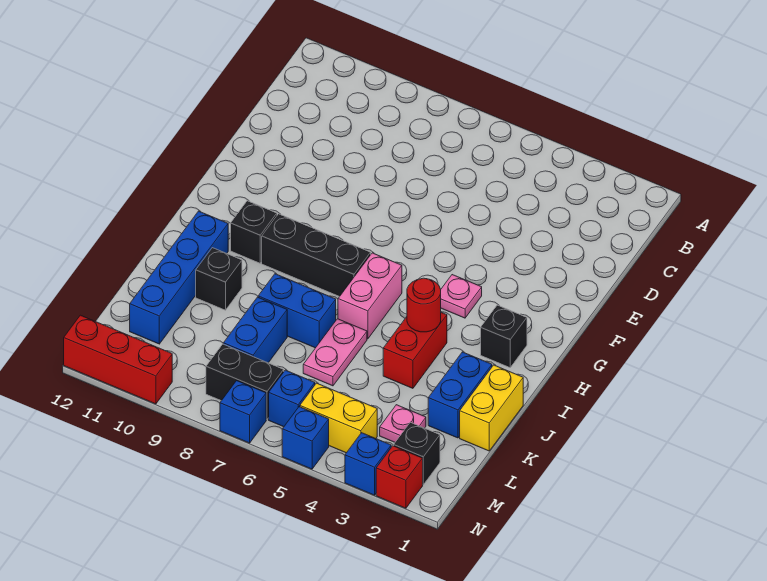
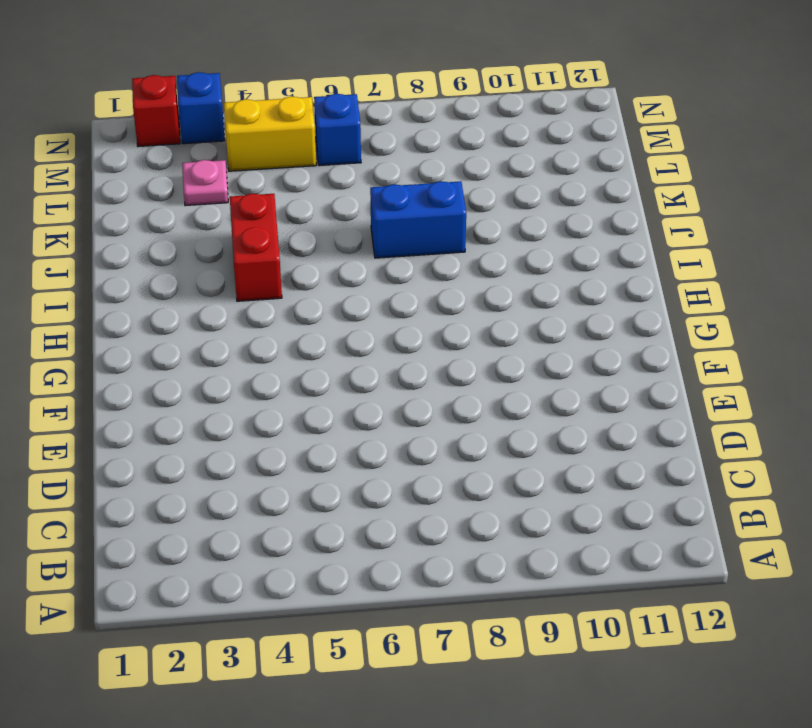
none -> pink plate G4 level 1
none -> black brick H2 level 1
none -> pink brick H6:I6 level 1

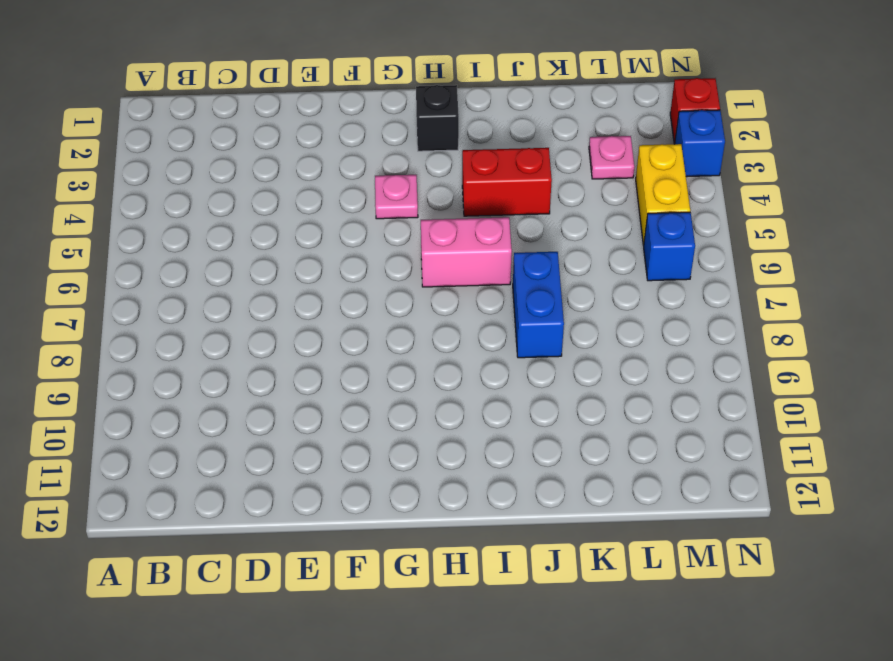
none -> black brick H7:H9 level 1
none -> black brick H10 level 1
none -> blue brick I11:L11 level 1

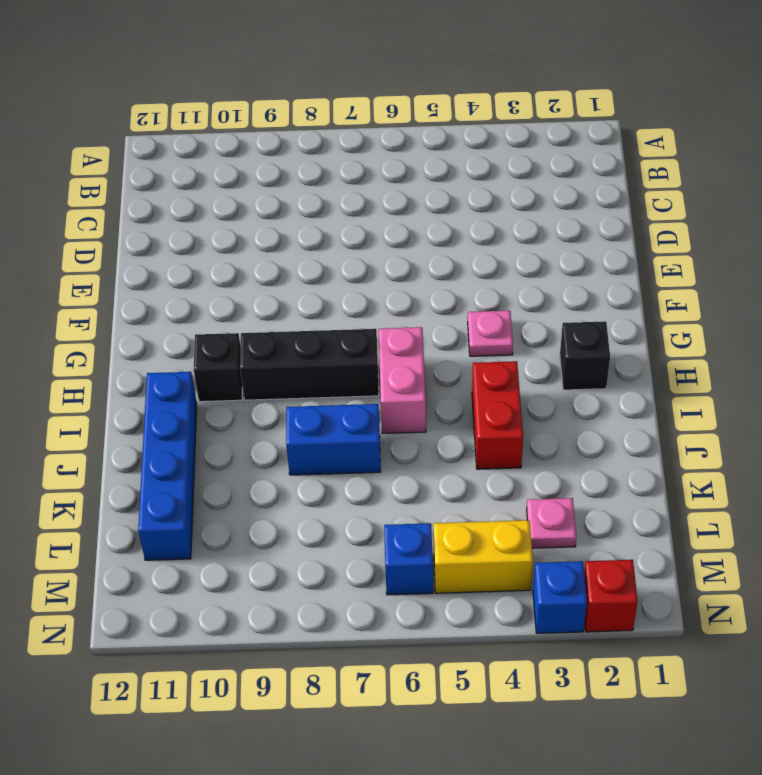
none -> yellow brick J1:K1 level 1
none -> blue brick J2:K2 level 1
none -> pink plate J6:K6 level 1

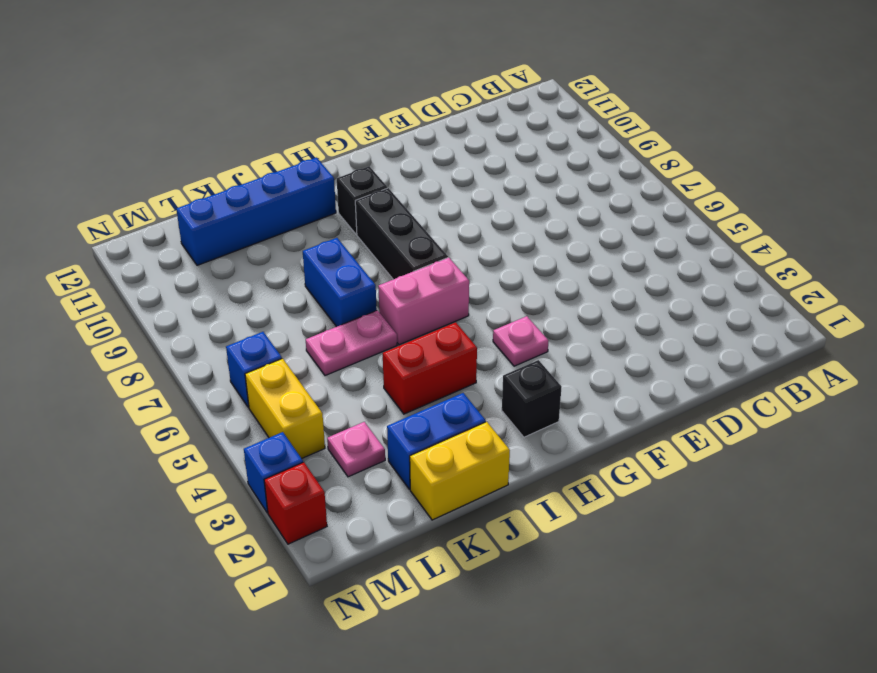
none -> black brick J10 level 1
none -> blue brick K8:L8 level 1
none -> black brick M2 level 1

